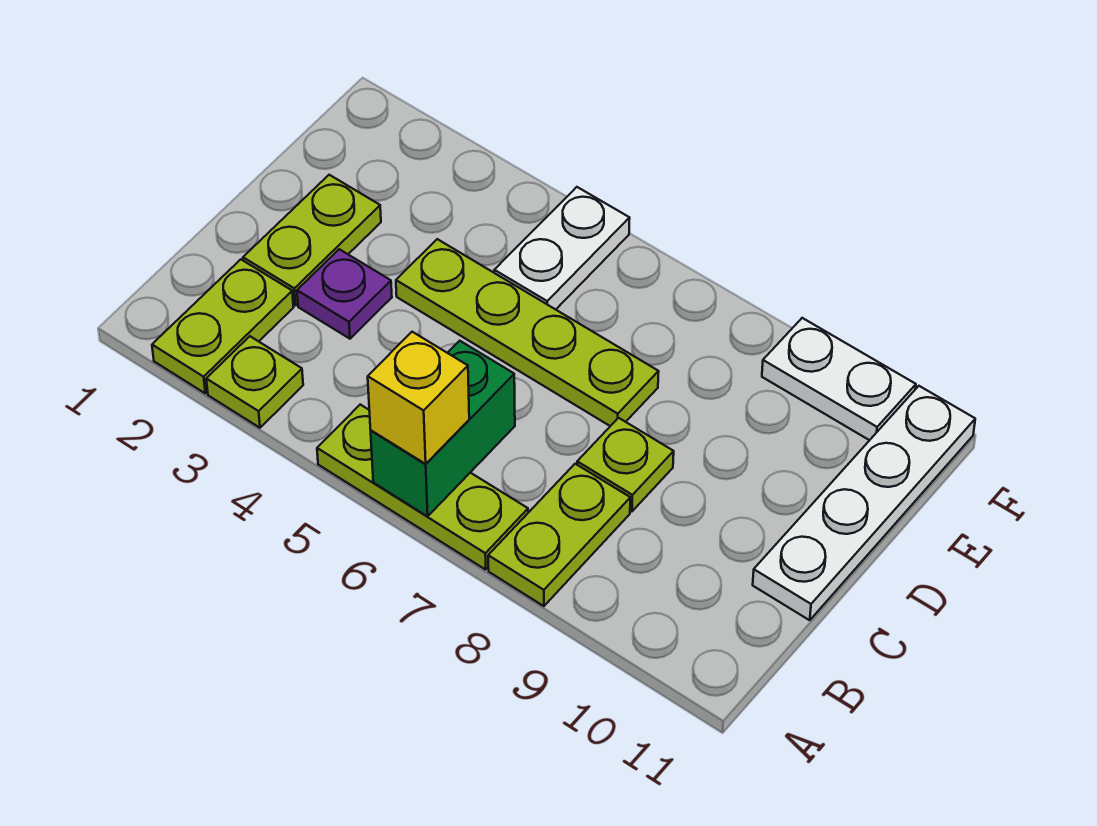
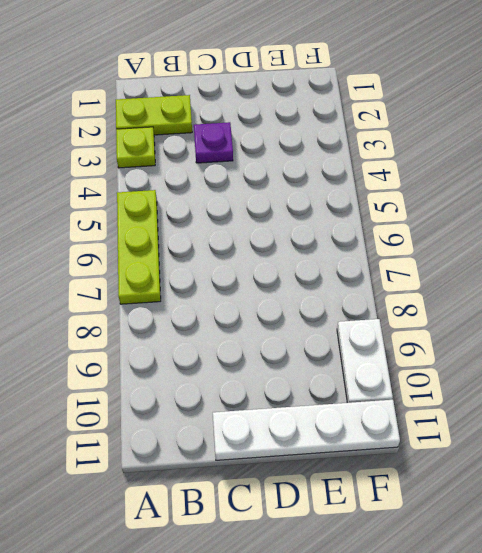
none -> lime plate A8:B8 level 1
none -> lime plate C2:D2 level 1
none -> lime plate C8 level 1

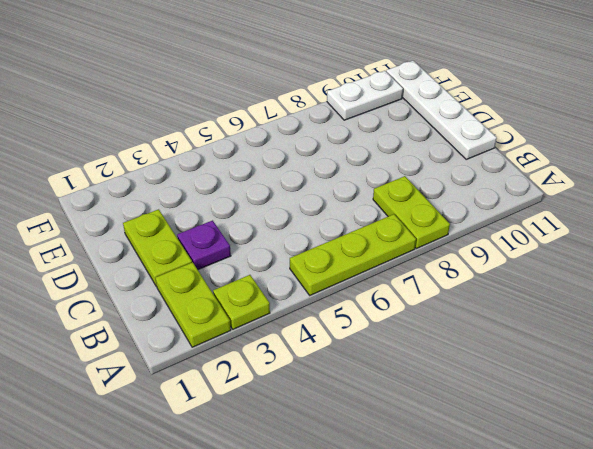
none -> lime plate C8 level 1
none -> lime plate D4:D7 level 1
none -> white plate E5:F5 level 1

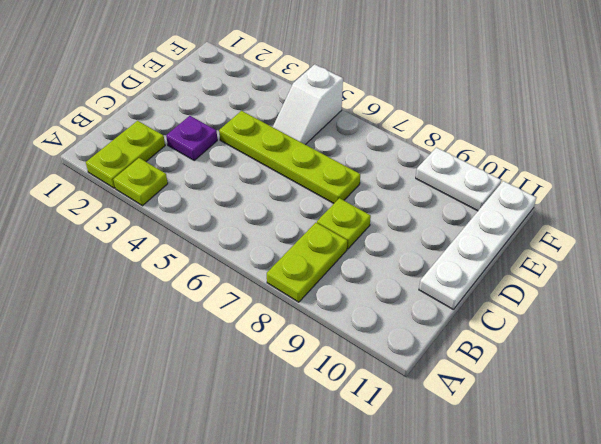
white slope E5:F5 level 1 top F -> white plate E5:F5 level 1
none -> lime plate A5:A7 level 1
none -> lime plate C2:D2 level 1
none -> green brick A6:B6 level 2

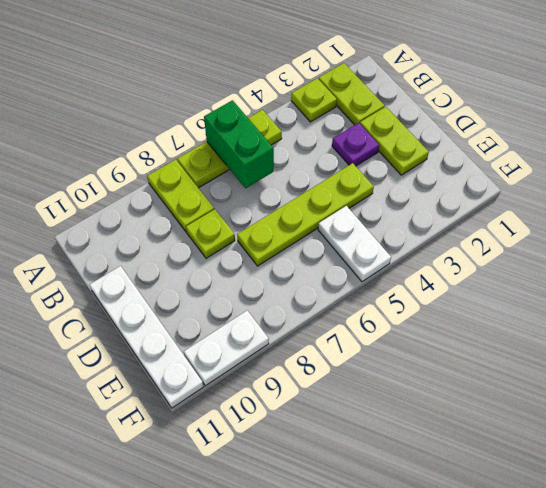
none -> yellow brick A6 level 3

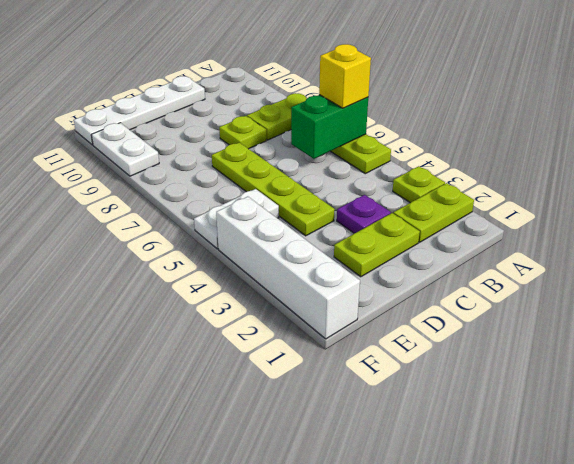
white brick F1:F4 level 1 -> none

